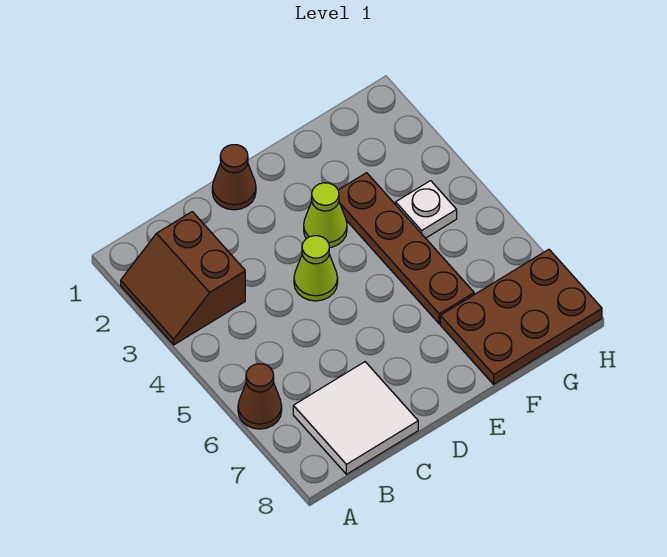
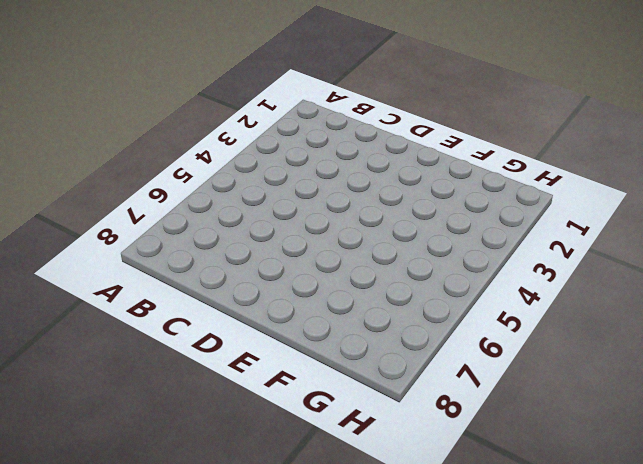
none -> brown slope A2:B3 level 1 top B
none -> brown cone A6 level 1

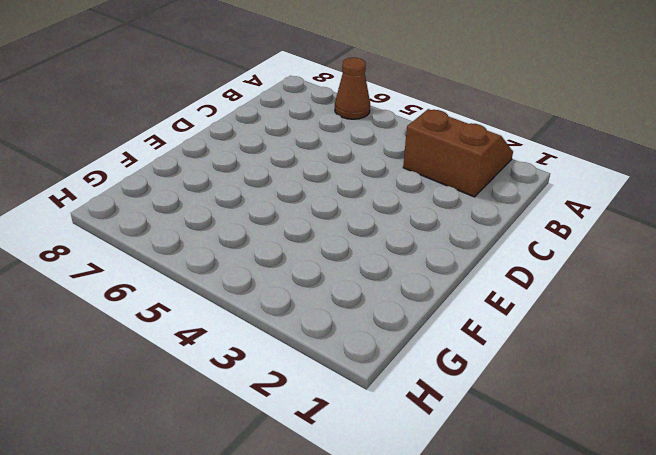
none -> white tile B7:C8 level 1
none -> brown cone D1 level 1

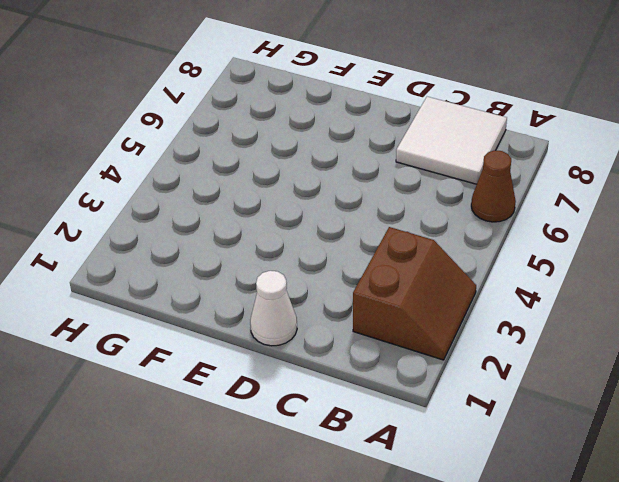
white cone D1 level 1 -> brown cone D1 level 1
none -> lime cone D4 level 1
none -> lime cone E3 level 1

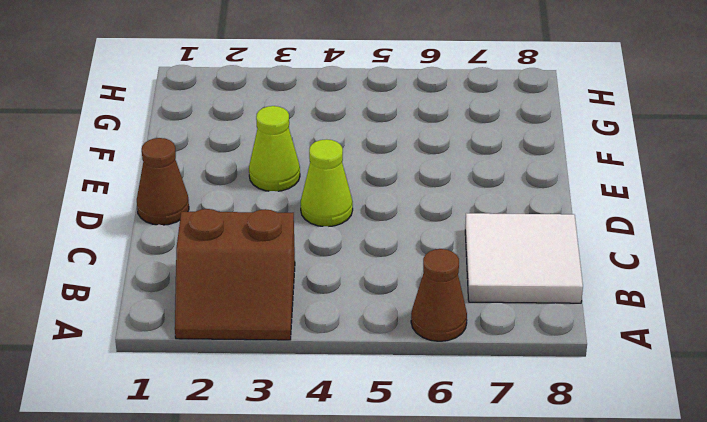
none -> brown plate F3:F6 level 1
none -> brown plate F7:H8 level 1

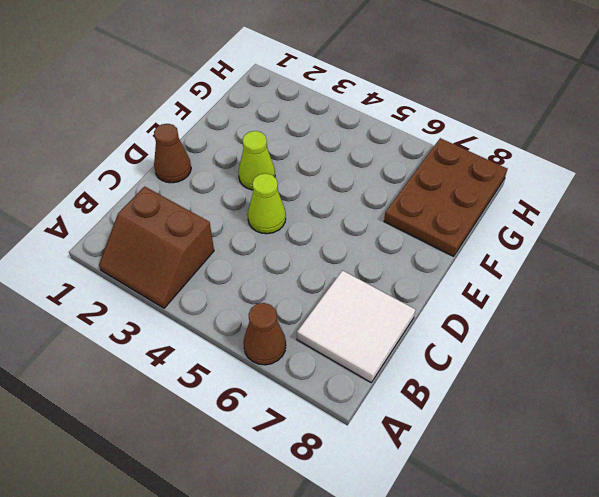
none -> brown plate F3:F6 level 1
none -> white plate G4 level 1

